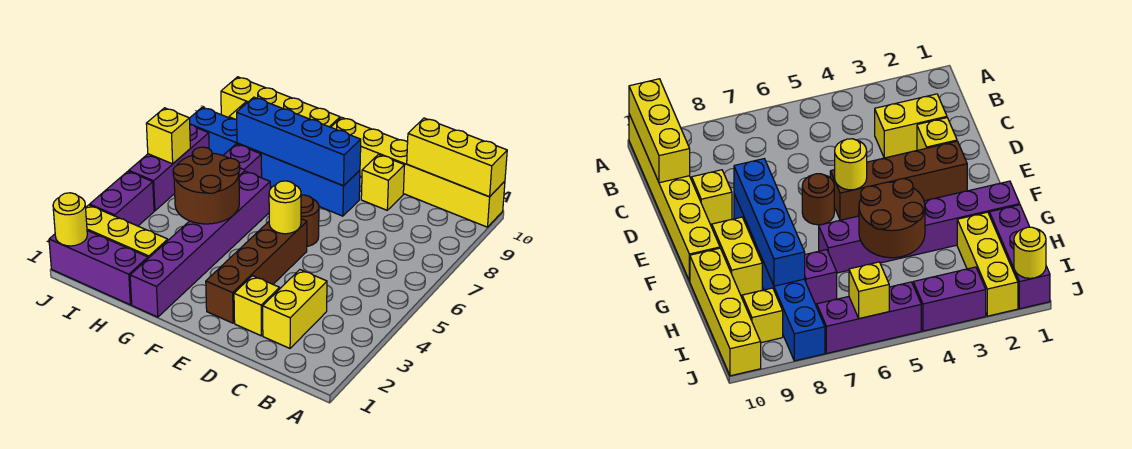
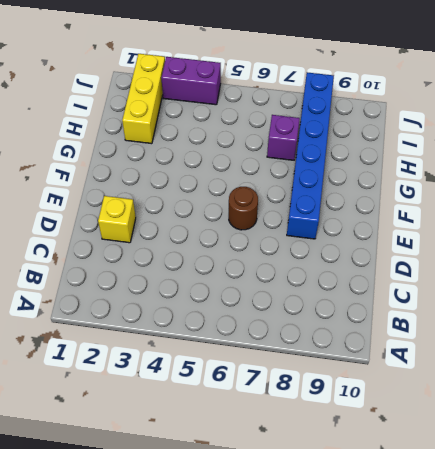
none -> yellow brick A10:F10 level 1
none -> yellow brick C2:C3 level 1
none -> yellow brick D9 level 1

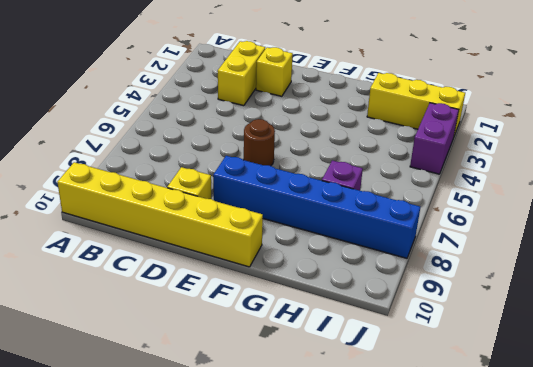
none -> brown brick E2:E5 level 1
none -> yellow brick F9:G9 level 1
none -> purple brick G1:G6 level 1

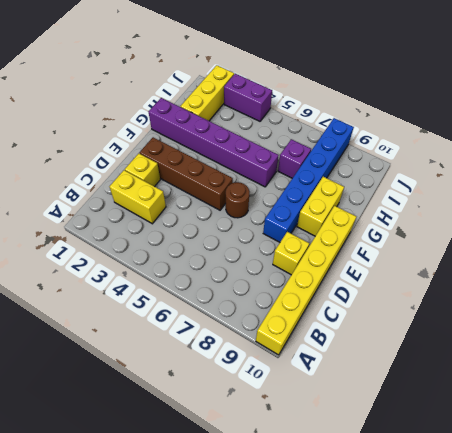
none -> yellow brick G10:J10 level 1
none -> purple brick H1:J1 level 1
none -> yellow brick I9 level 1

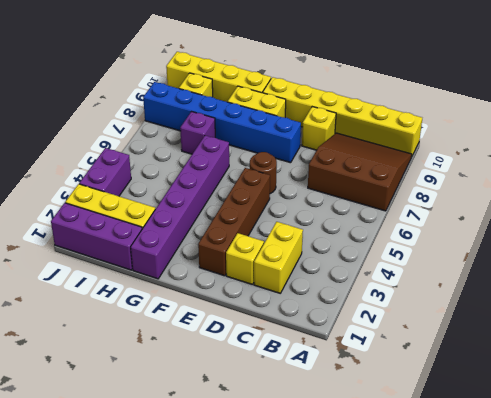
brown slope A7:C9 level 1 top 7 -> none
none -> purple brick J5:J7 level 1
none -> yellow brick A10:C10 level 2
none -> yellow round brick E5 level 2

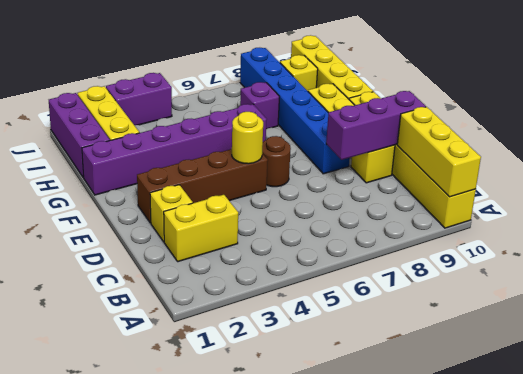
purple brick D8:D10 level 2 -> purple brick J5:J7 level 1
none -> blue brick E8:H8 level 2
none -> brown round brick G4:H5 level 2
none -> yellow round brick J1 level 2

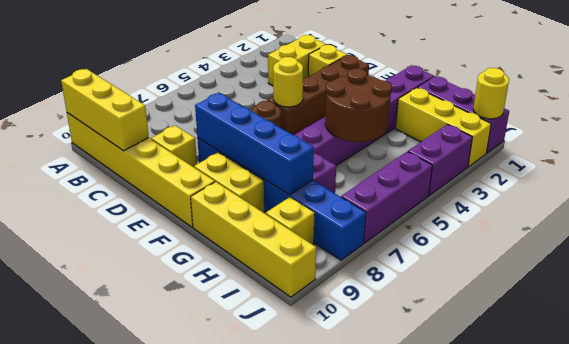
none -> yellow brick J6 level 2

